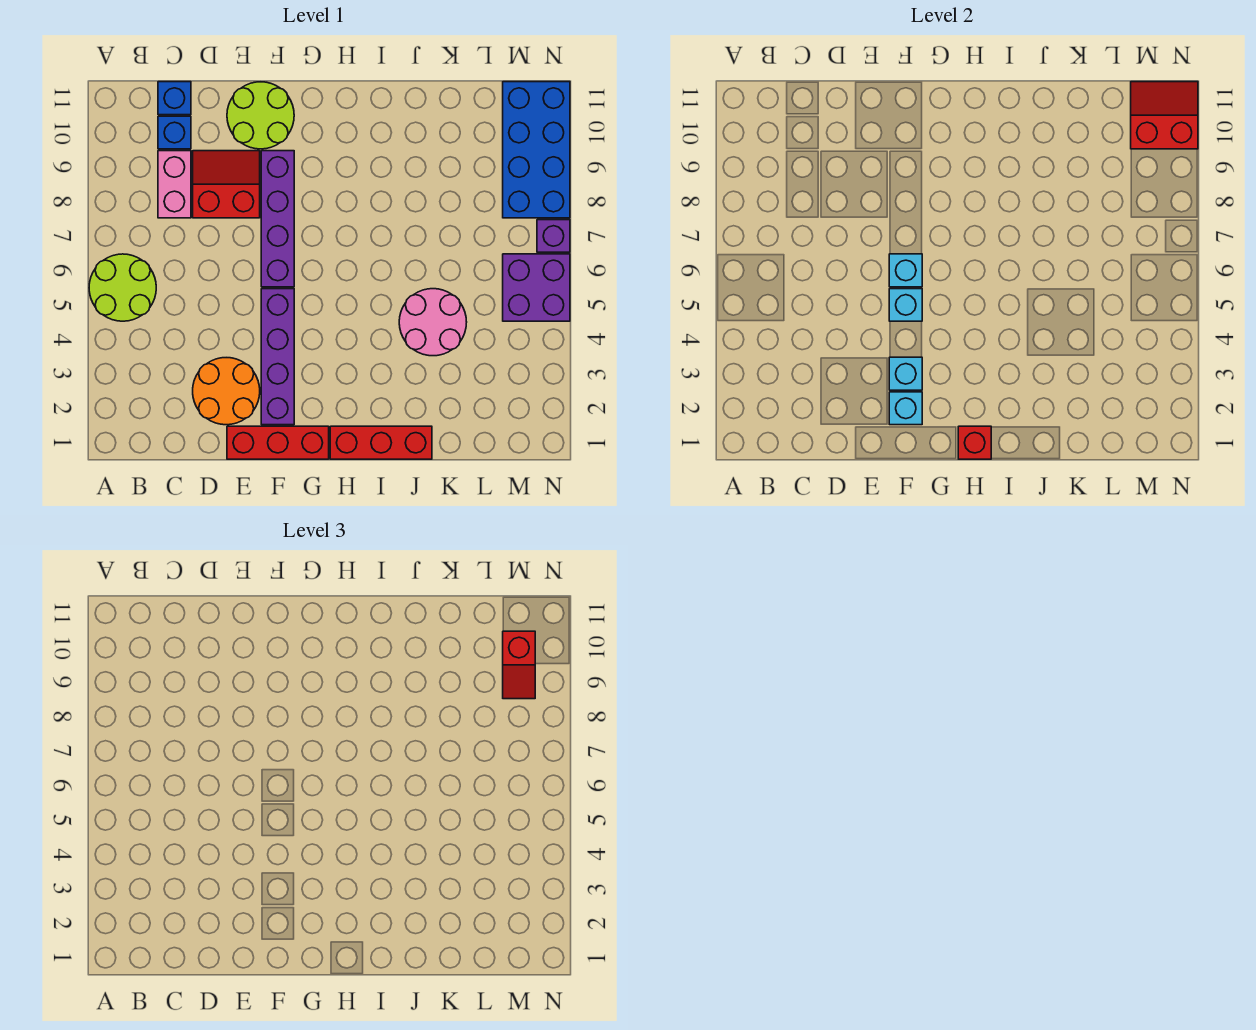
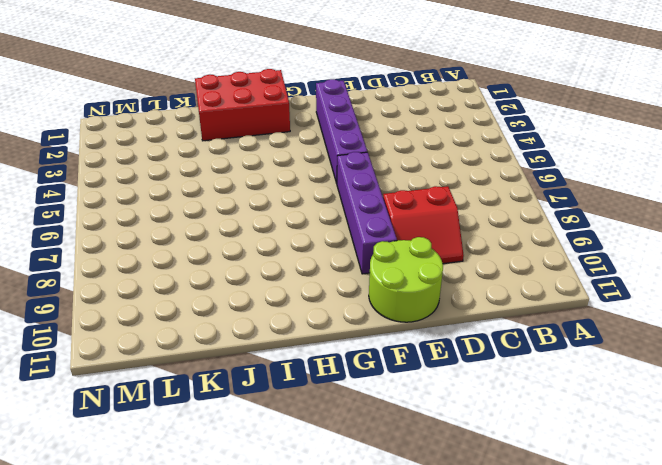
red brick H1:J2 level 1 -> red brick H1:J1 level 1
none -> lime round brick A5:B6 level 1
none -> pink brick C8:C9 level 1
none -> blue brick C10 level 1

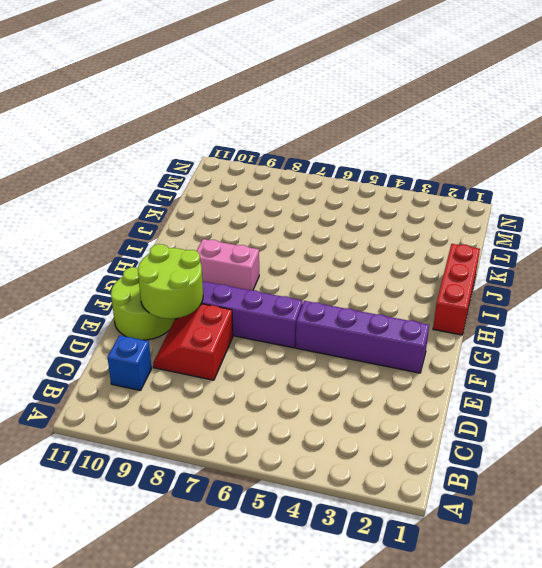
lime round brick E9:F10 level 2 -> lime round brick A5:B6 level 1
pink brick H8:H9 level 1 -> pink brick C8:C9 level 1
none -> blue brick C11 level 1
none -> orange round brick D2:E3 level 1
none -> red brick E1:G1 level 1

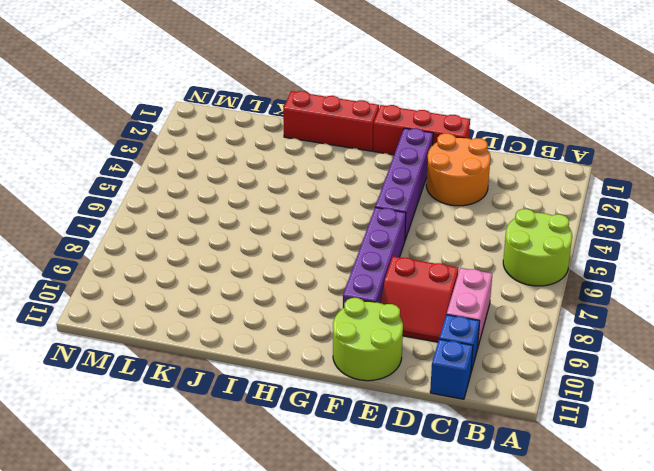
none -> pink round brick J4:K5 level 1
none -> purple brick M5:N6 level 1
none -> blue brick M8:N11 level 1

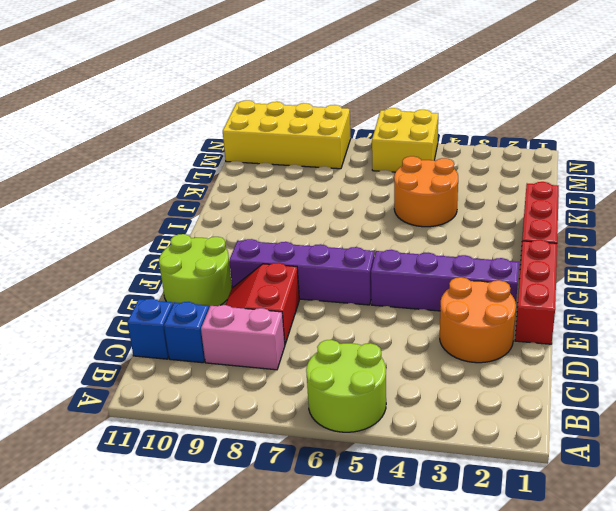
orange round brick J4:K5 level 1 -> pink round brick J4:K5 level 1
yellow brick M5:N6 level 1 -> purple brick M5:N6 level 1
yellow brick M8:N11 level 1 -> blue brick M8:N11 level 1
none -> purple brick N7 level 1
none -> cyan brick F2 level 2
none -> cyan brick F3 level 2

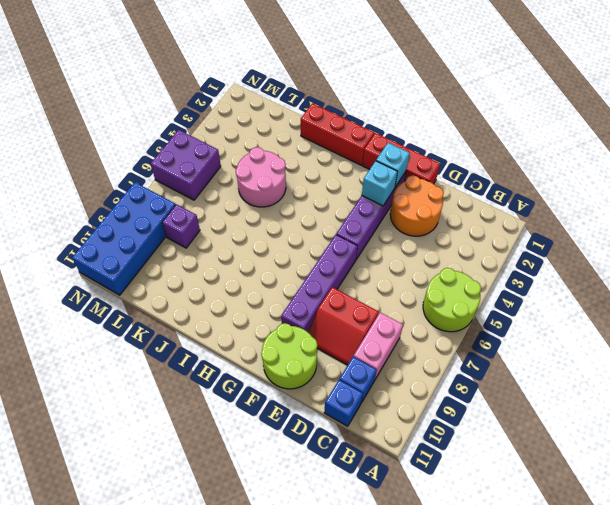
purple brick L8 level 1 -> purple brick N7 level 1
none -> cyan brick F5 level 2
none -> cyan brick F6 level 2
none -> red brick H1 level 2

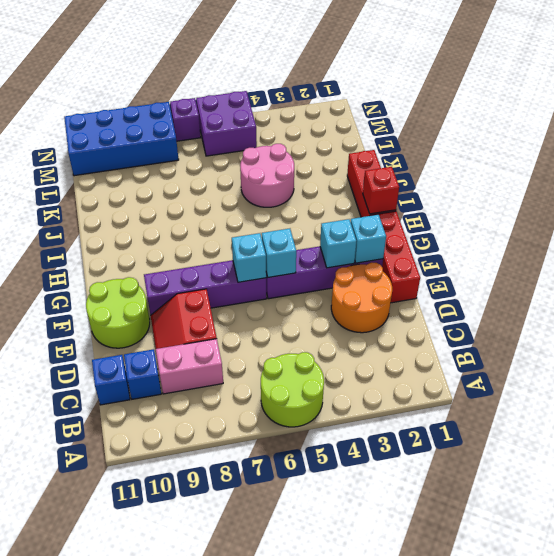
none -> red slope M10:N11 level 2 top 10
none -> red slope M9:M10 level 3 top 10

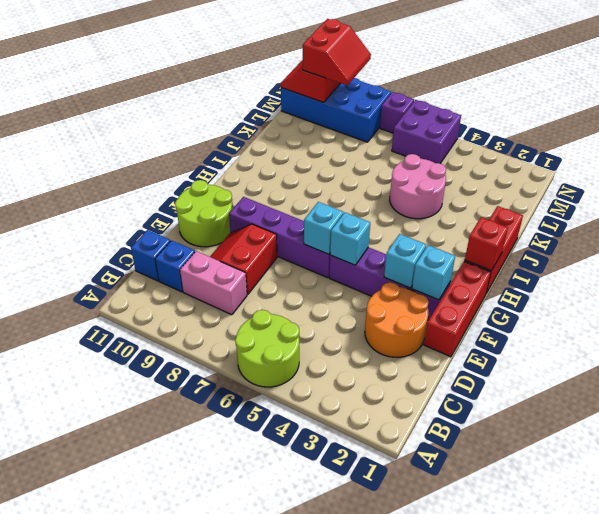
red slope M9:N10 level 3 top 10 -> red slope M9:M10 level 3 top 10

